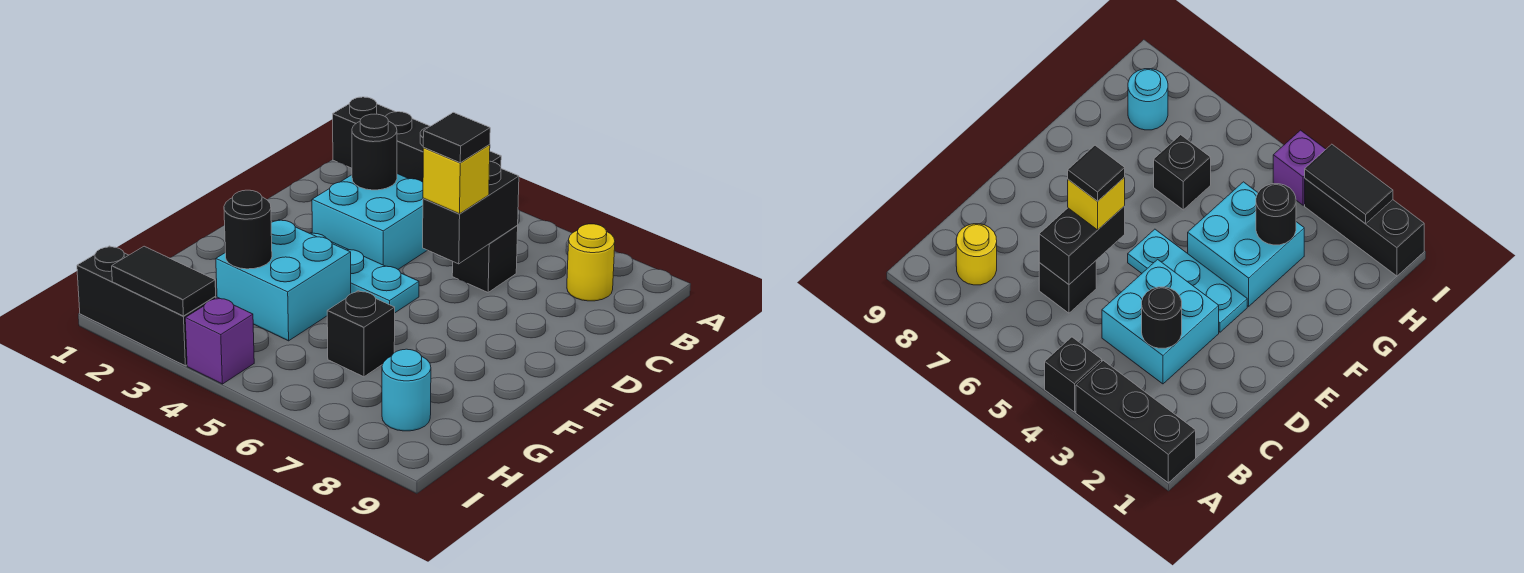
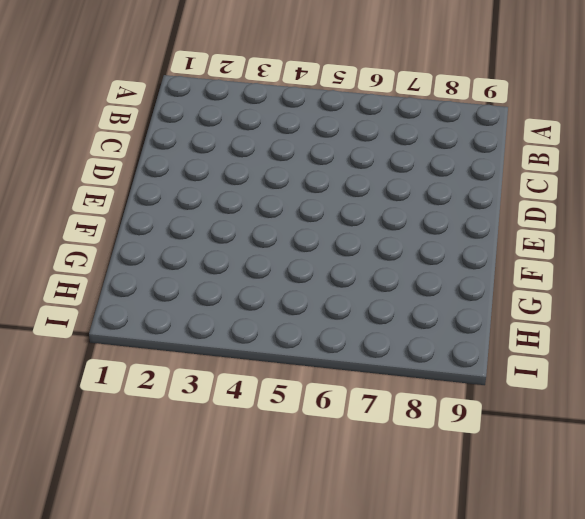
none -> black brick A1:A3 level 1
none -> black brick A4 level 1
none -> yellow round brick B8 level 1

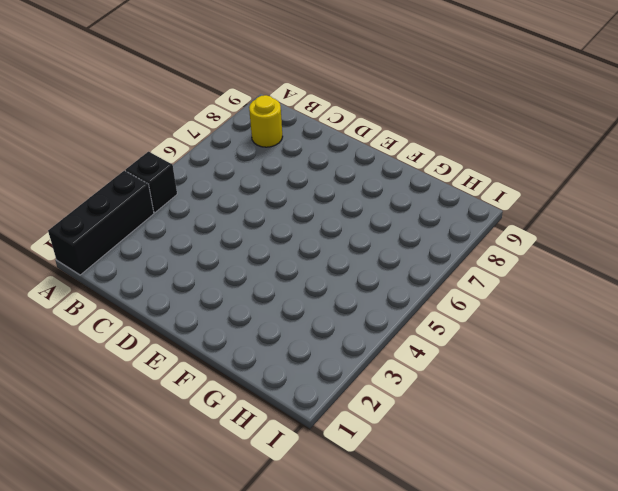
none -> cyan brick C3:D4 level 1
none -> black brick C6 level 1
none -> cyan plate E3:E5 level 1

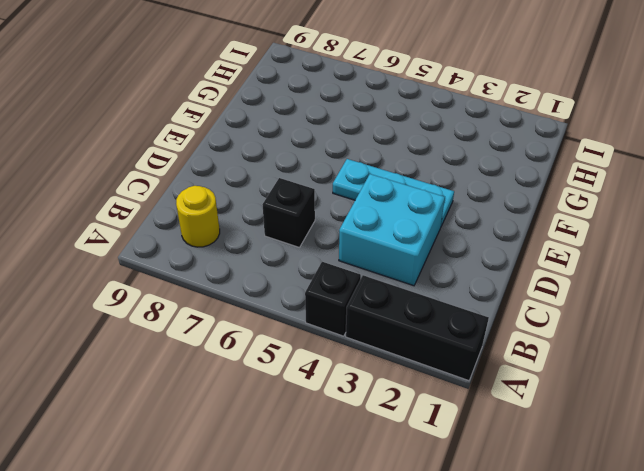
none -> cyan brick F3:G4 level 1
none -> black brick G6 level 1
none -> cyan round brick H8 level 1

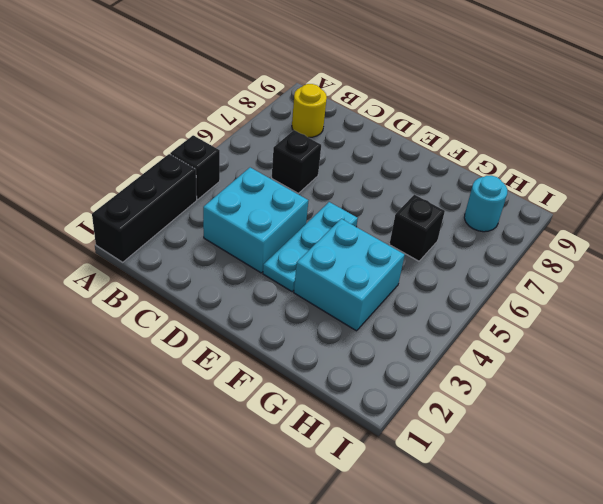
none -> black brick I1:I3 level 1
none -> purple brick I4 level 1
none -> black round brick C3 level 2

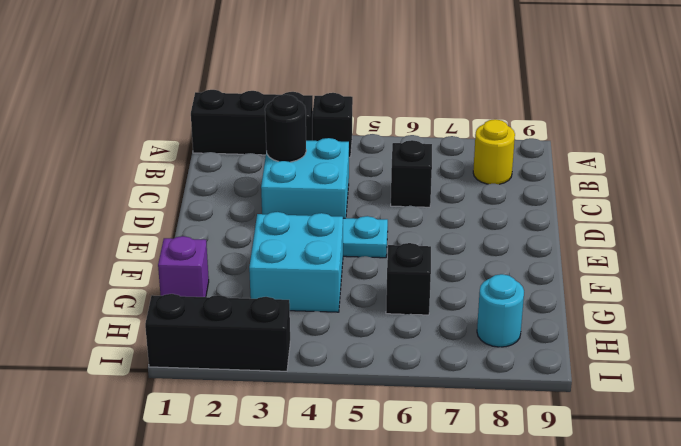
purple brick G1 level 1 -> purple brick I4 level 1
none -> black brick C6:D6 level 2
none -> black round brick G3 level 2
none -> black tile I2:I3 level 2

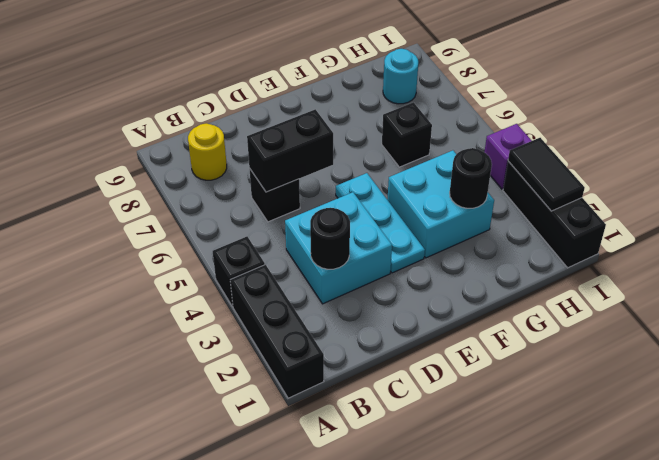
none -> yellow brick D6 level 3
none -> black tile D6 level 4

